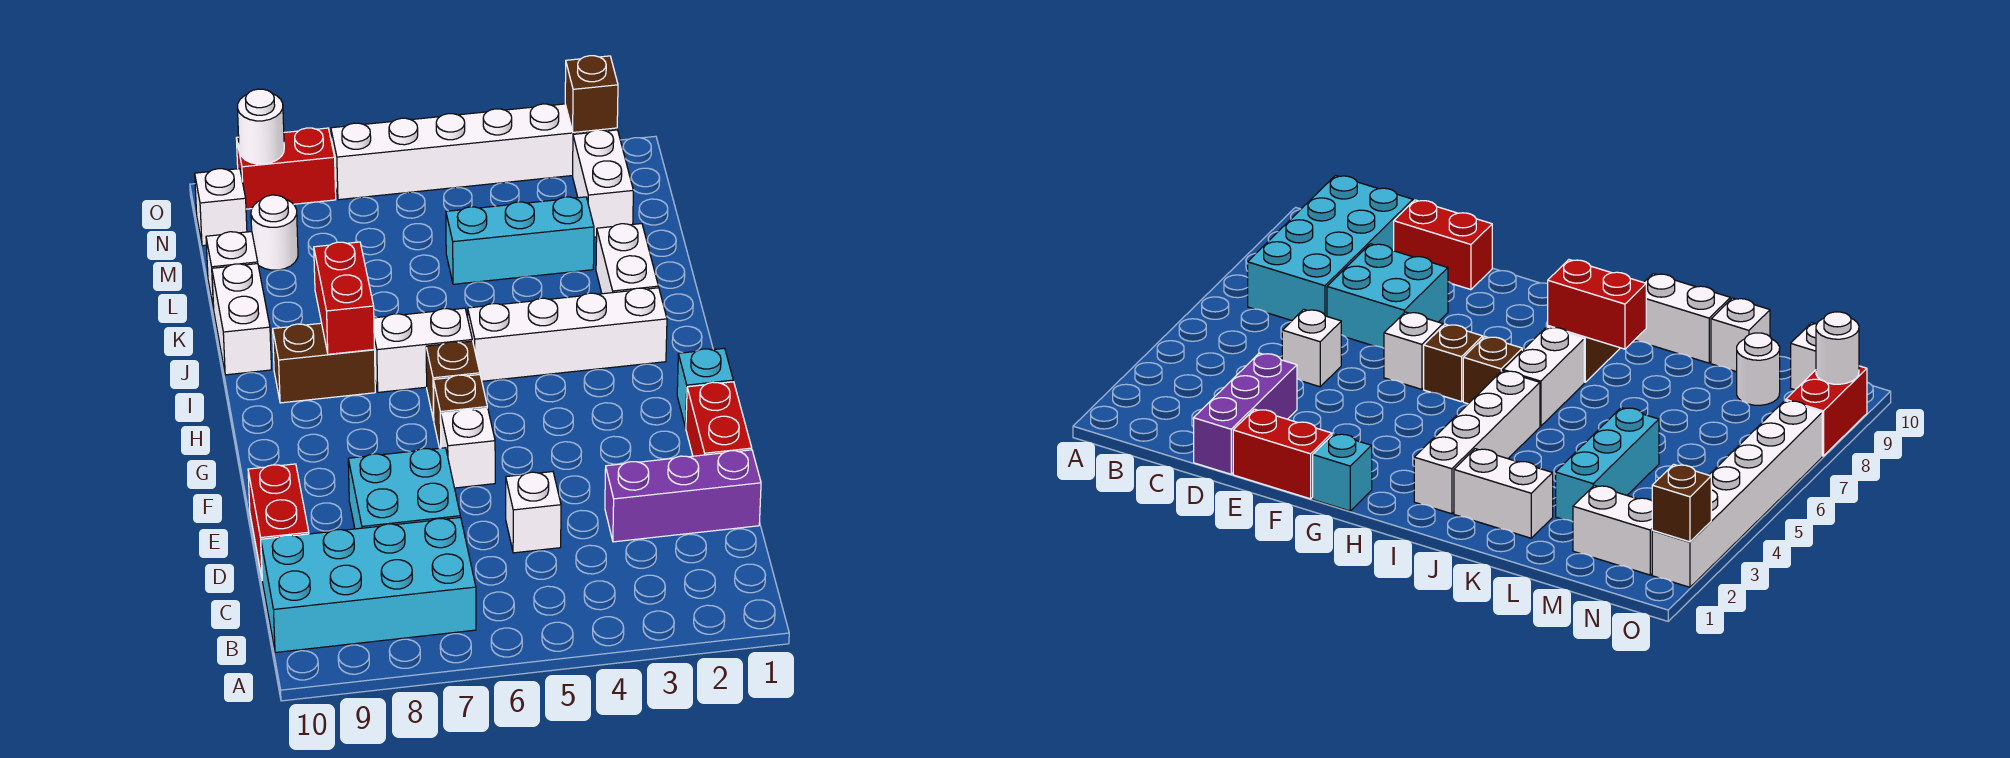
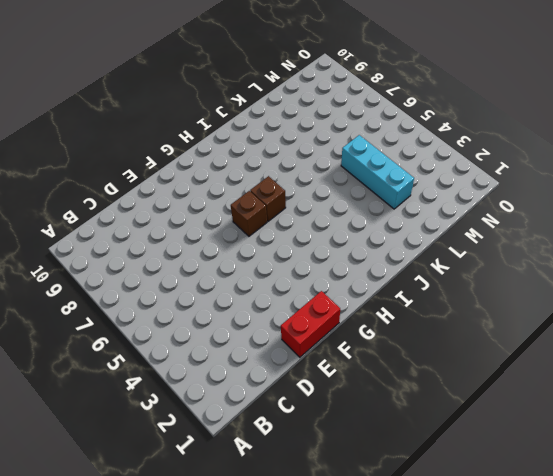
none -> cyan brick B7:C10 level 1
none -> purple brick D1:D3 level 1
none -> white brick D5 level 1

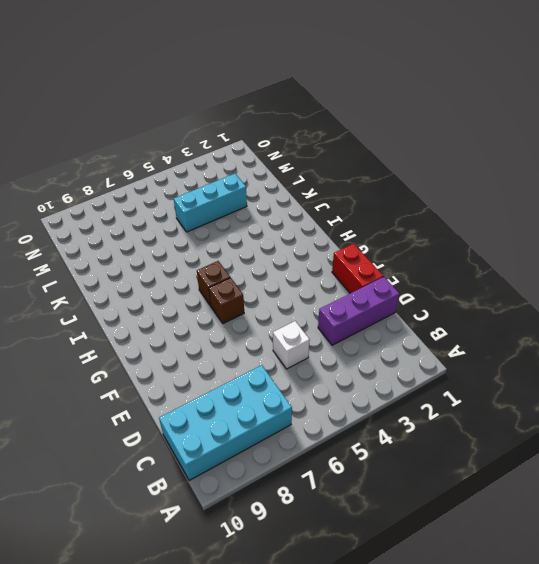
none -> cyan brick D7:E8 level 1
none -> red brick D10:E10 level 1
none -> white brick F6 level 1

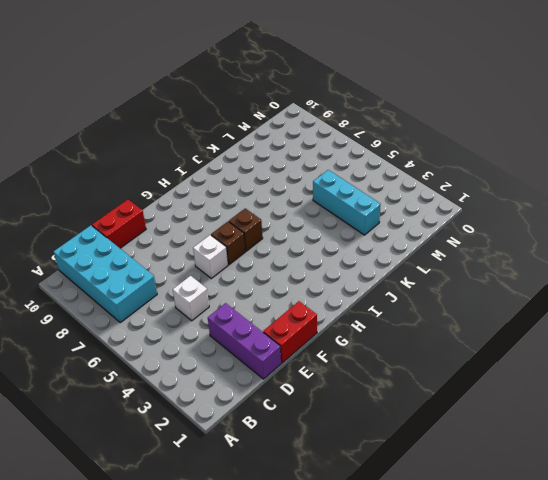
none -> cyan brick D7:E8 level 1
none -> cyan brick G1 level 1
none -> white brick I2:I5 level 1

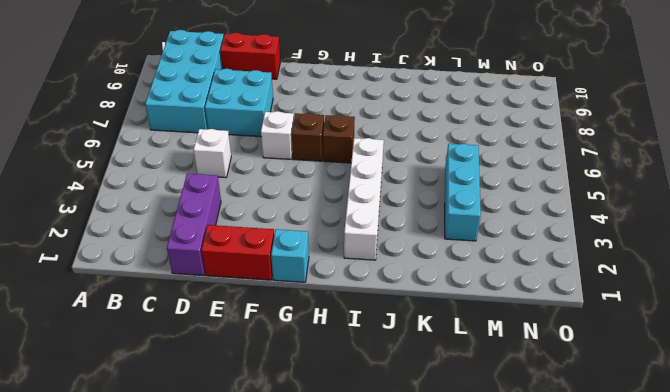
none -> white brick I6:I7 level 1
none -> brown brick I8:I9 level 1
none -> white brick J2:K2 level 1

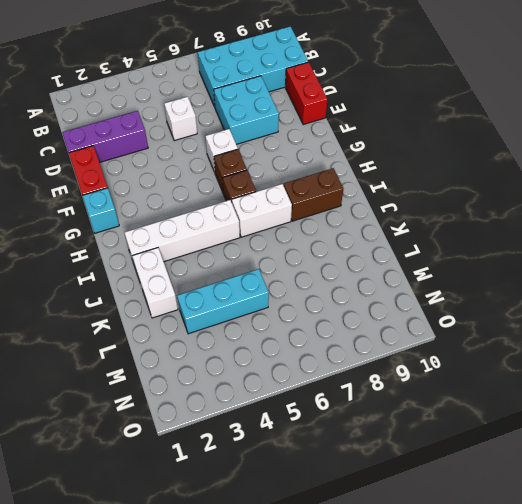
none -> white brick J10:K10 level 1
none -> white brick L10 level 1
none -> white brick M2:N2 level 1

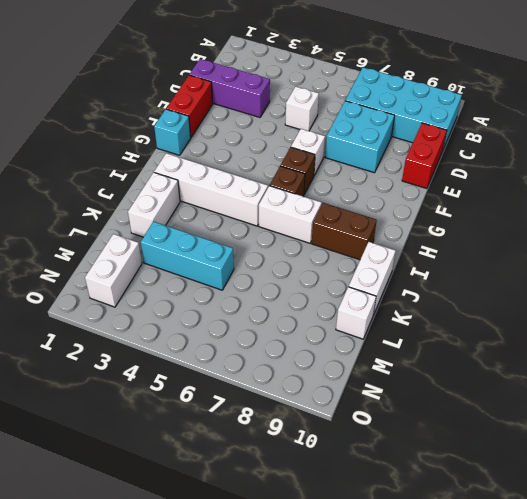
none -> white round brick M9 level 1
none -> white brick N10 level 1
none -> white brick O2:O7 level 1

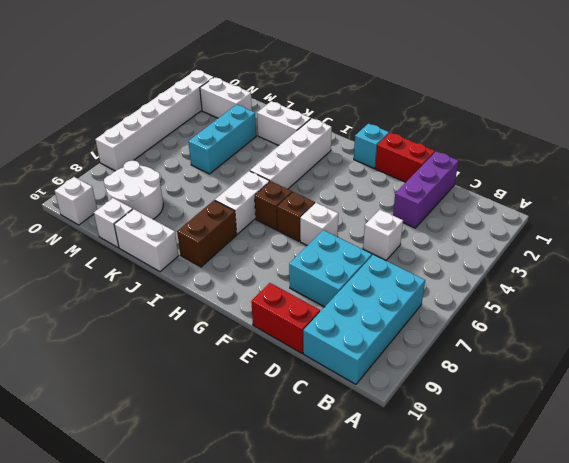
white round brick L8:M9 level 1 -> white round brick M9 level 1
none -> red brick O8:O9 level 1
none -> red brick I8:J8 level 2
none -> brown brick O2 level 2

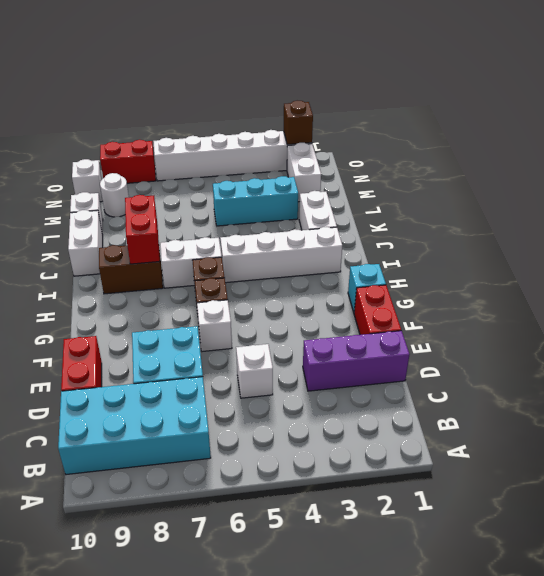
none -> white round brick O9 level 2

